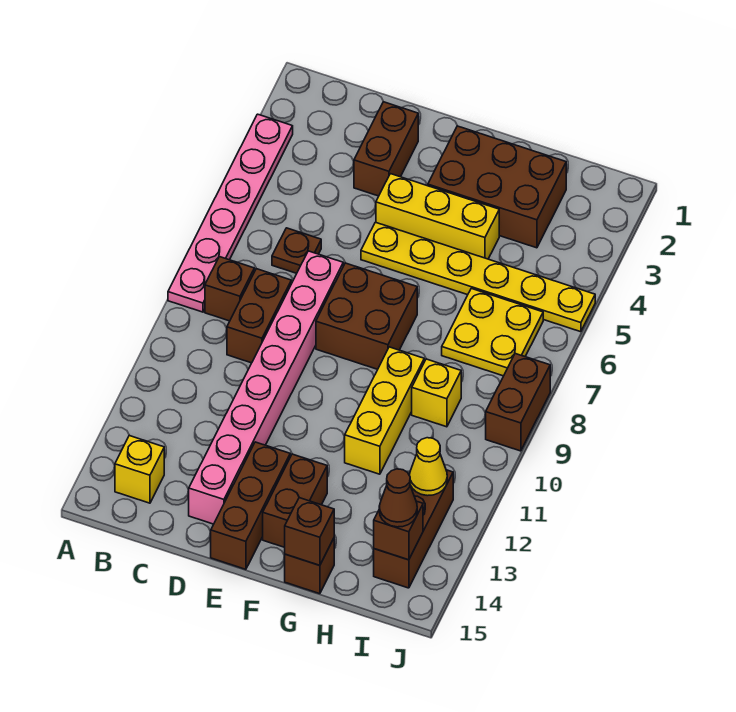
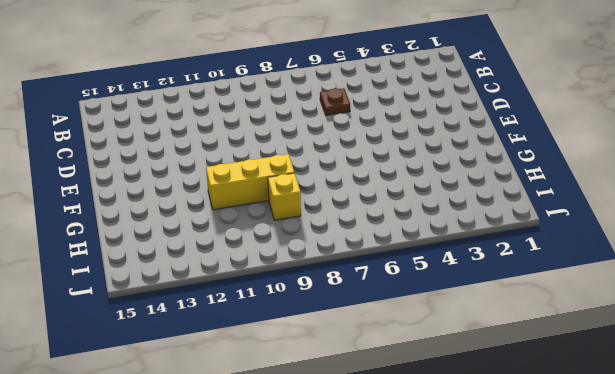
none -> pink plate A3:A8 level 1
none -> brown brick B8 level 1
none -> yellow brick B14 level 1

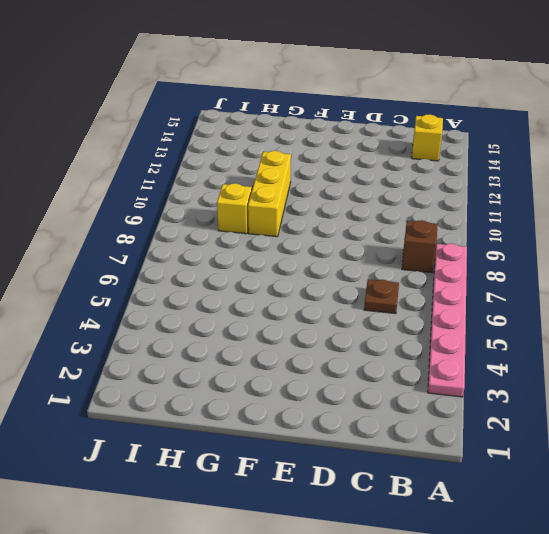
none -> brown brick C8:C9 level 1
none -> brown brick D2:D3 level 1
none -> pink brick D7:D14 level 1

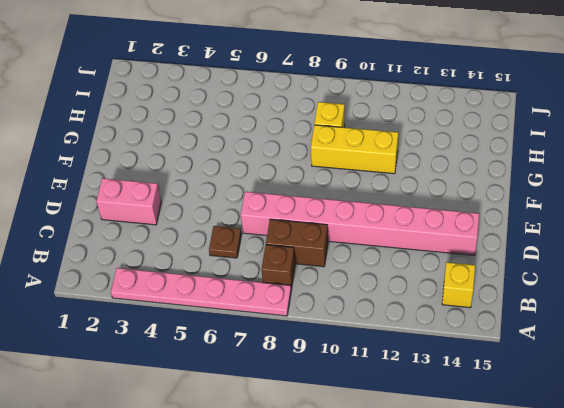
pink brick D2:D3 level 1 -> brown brick D2:D3 level 1
none -> yellow brick E4:G4 level 1
none -> yellow plate E5:J5 level 1
none -> brown brick E7:F8 level 1

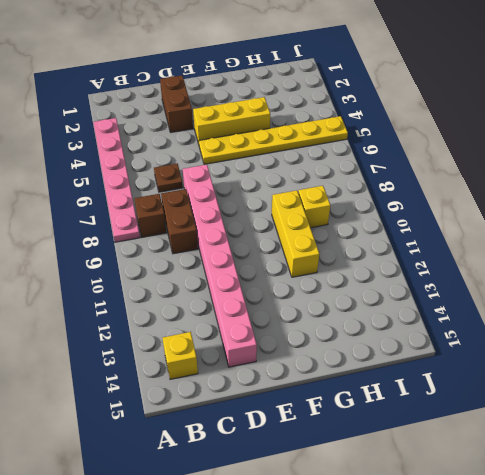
none -> brown brick E7:F8 level 1
none -> brown brick E13:E15 level 1
none -> brown brick F2:H3 level 1

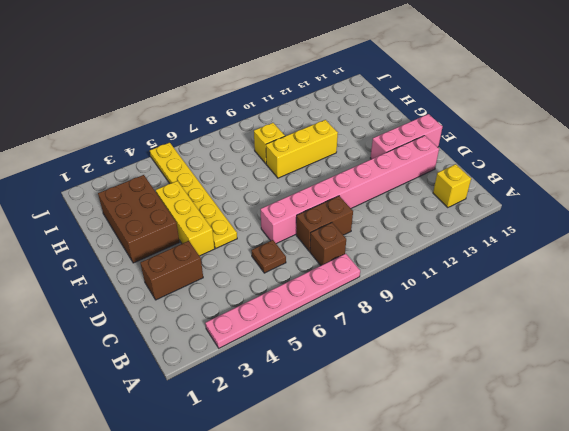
pink brick E13:E15 level 1 -> brown brick E13:E15 level 1
none -> brown brick E7:F8 level 1
none -> brown brick F13:F14 level 1
none -> brown brick G15 level 1

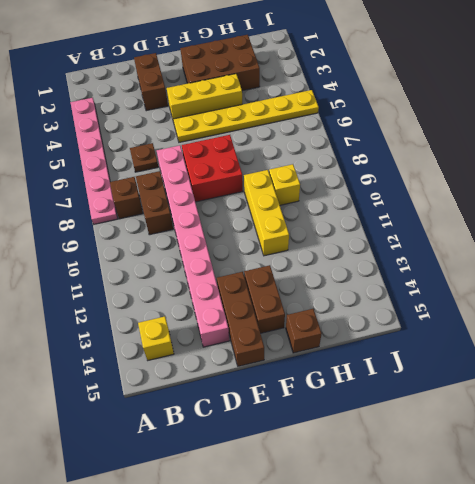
red brick E7:F8 level 1 -> brown brick E7:F8 level 1
none -> yellow plate H6:I7 level 1
none -> brown brick I12:I14 level 1
none -> brown brick J8:J9 level 1

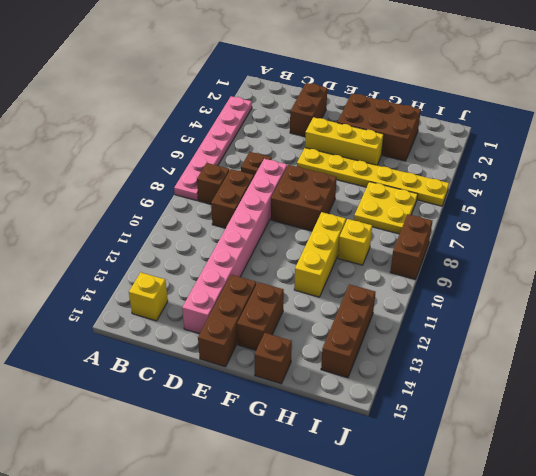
none -> brown brick G15 level 2
none -> yellow cone I12 level 2
none -> brown brick I14 level 2

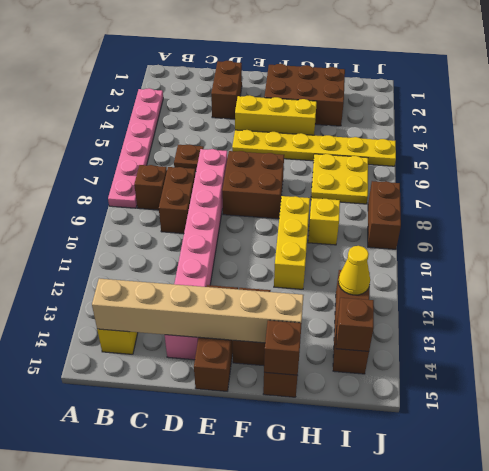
tan brick B14:G14 level 2 -> none
none -> brown cone I14 level 3

